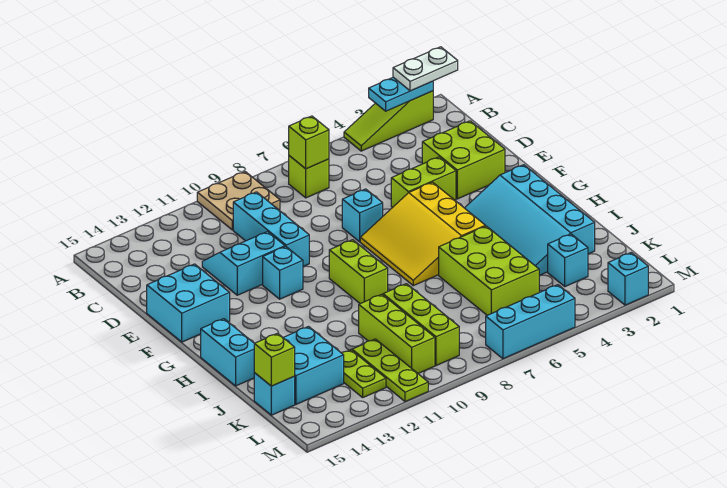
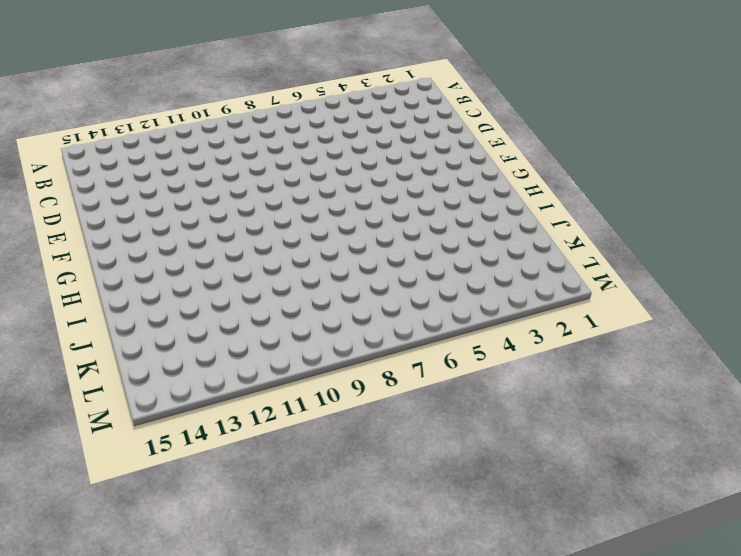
none -> lime slope A2:A4 level 1 top 2
none -> tan plate A9:B10 level 1
none -> lime brick B7 level 1

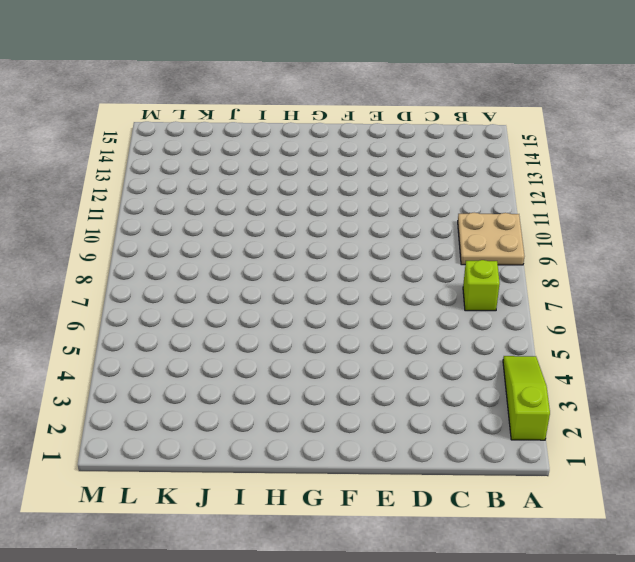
none -> cyan brick C10:E10 level 1
none -> lime brick D2:E3 level 1
none -> cyan slope D11:E12 level 1 top E

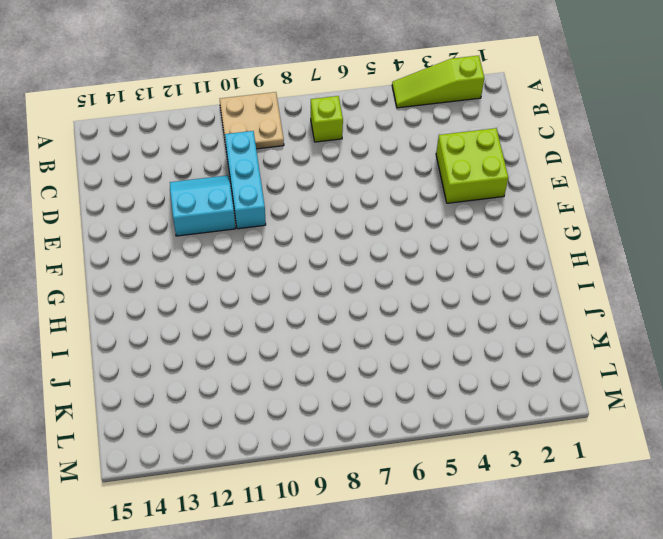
none -> lime brick E4:E5 level 1
none -> cyan brick E7 level 1
none -> cyan brick E14:F15 level 1

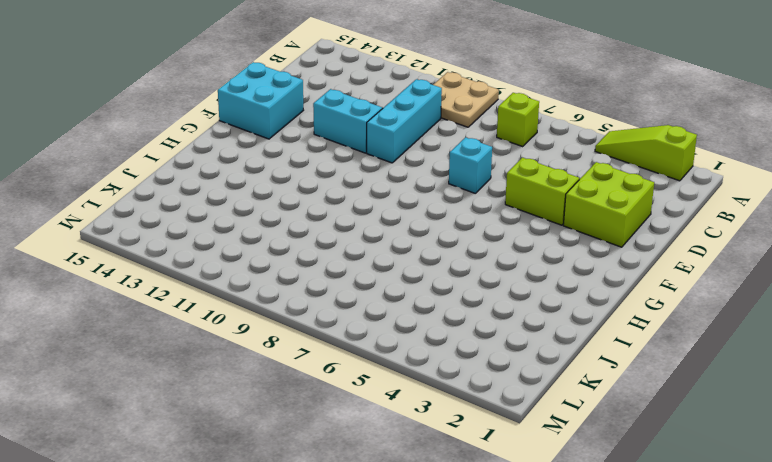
none -> yellow slope F5:H7 level 1 top 5
none -> cyan brick F11 level 1
none -> cyan slope G2:J4 level 1 top 2

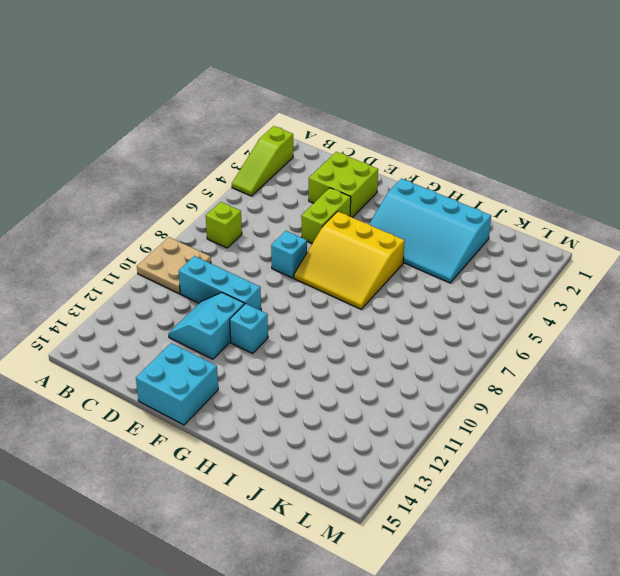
none -> lime brick G9:H9 level 1
none -> cyan brick H15:I15 level 1
none -> lime brick I5:K6 level 1

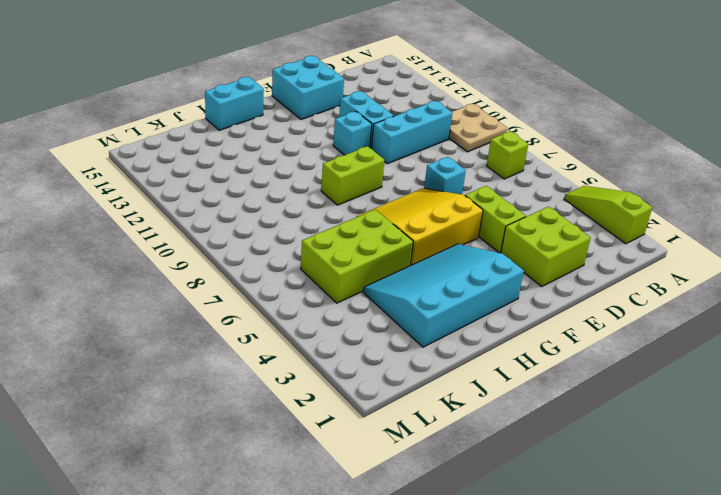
none -> lime brick J9:L9 level 1
none -> lime brick J10:L10 level 1
none -> cyan brick J13:K14 level 1

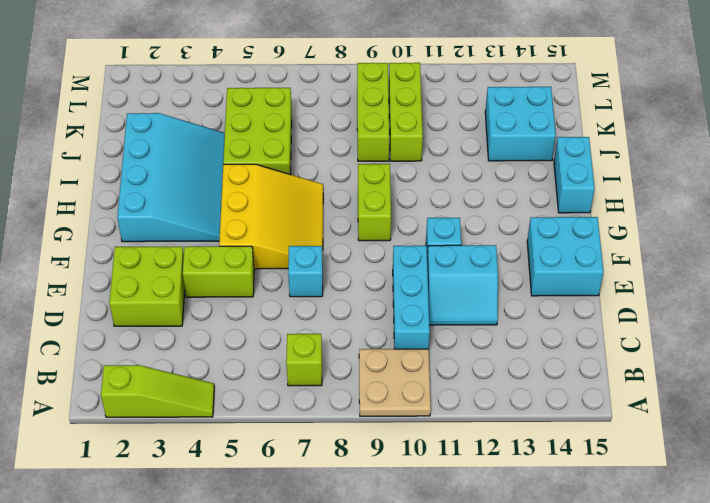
none -> cyan brick K3 level 1
none -> lime plate K11:M11 level 1
none -> lime plate K12:L12 level 1

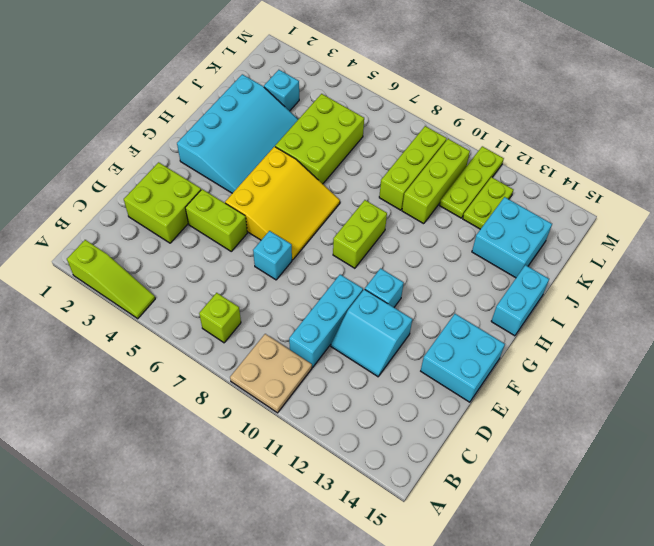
none -> cyan brick K15 level 1
none -> cyan brick M2 level 1
none -> cyan brick M5:M7 level 1

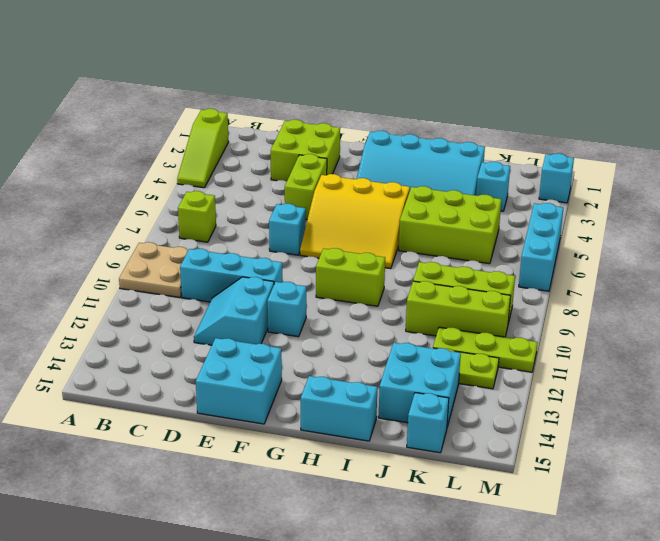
none -> cyan plate A2:A3 level 2
none -> lime brick B7 level 2
none -> lime brick K15 level 2

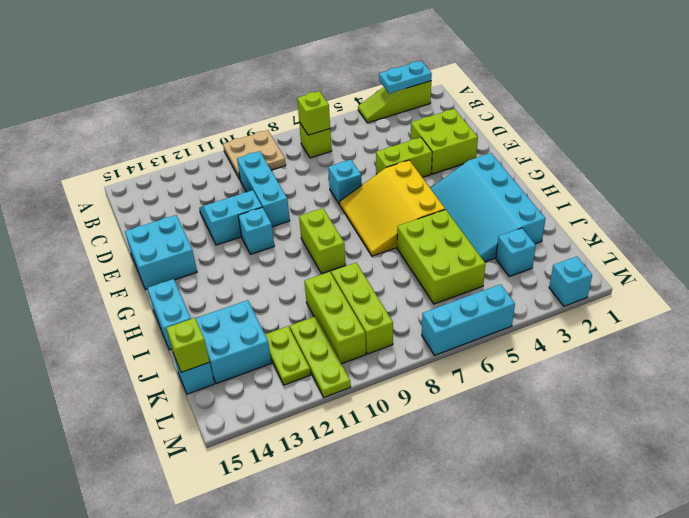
none -> white plate A1:A2 level 3

